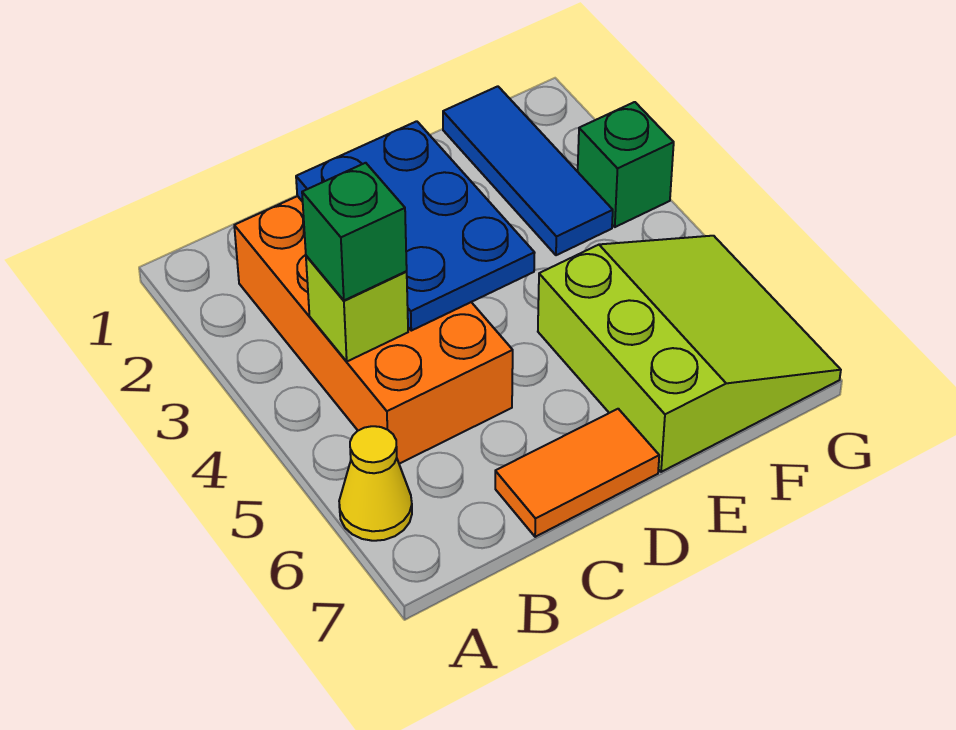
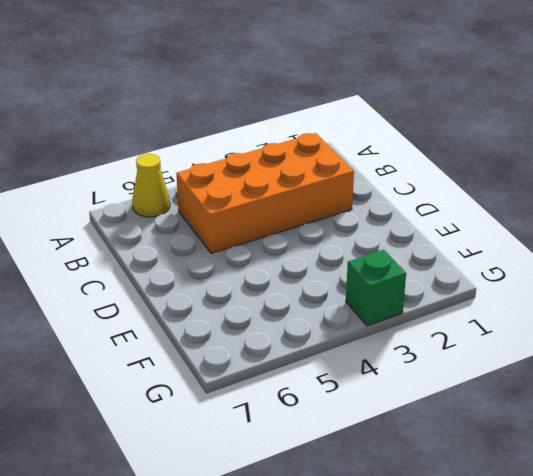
none -> orange tile C7:D7 level 1
none -> lime slope E5:G7 level 1 top E

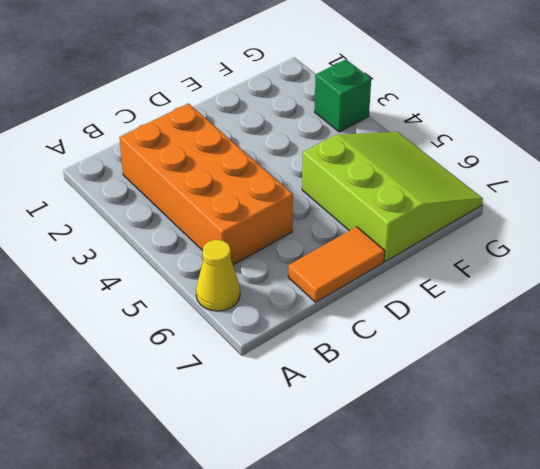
none -> blue tile F1:F3 level 1
none -> lime brick B4 level 2

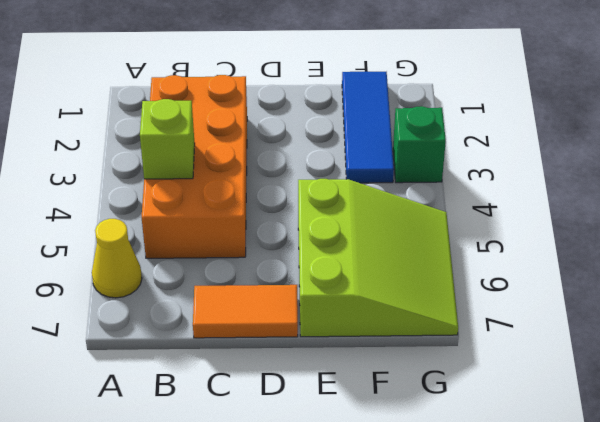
none -> blue plate C2:D4 level 2
none -> green brick B4 level 3

